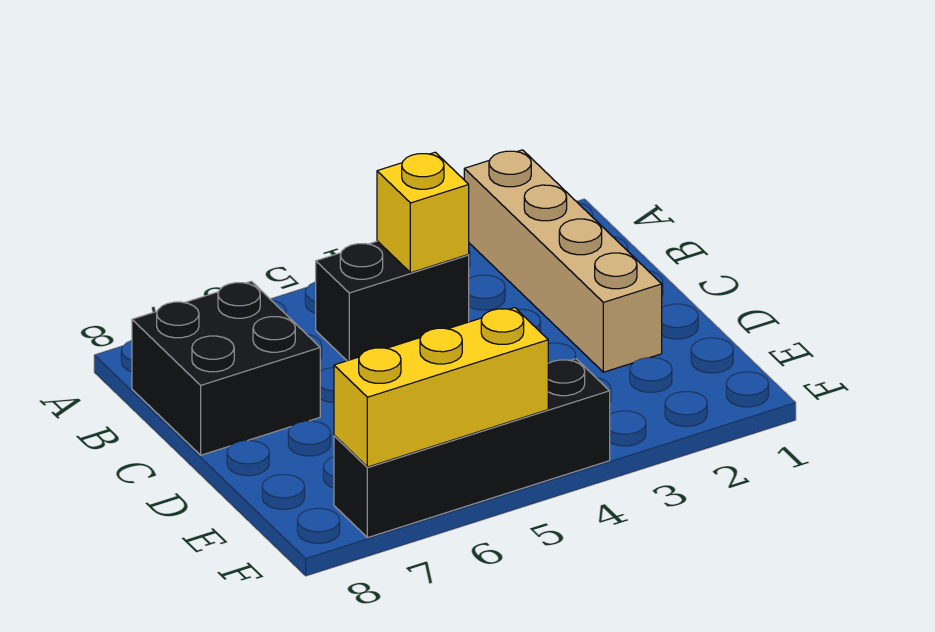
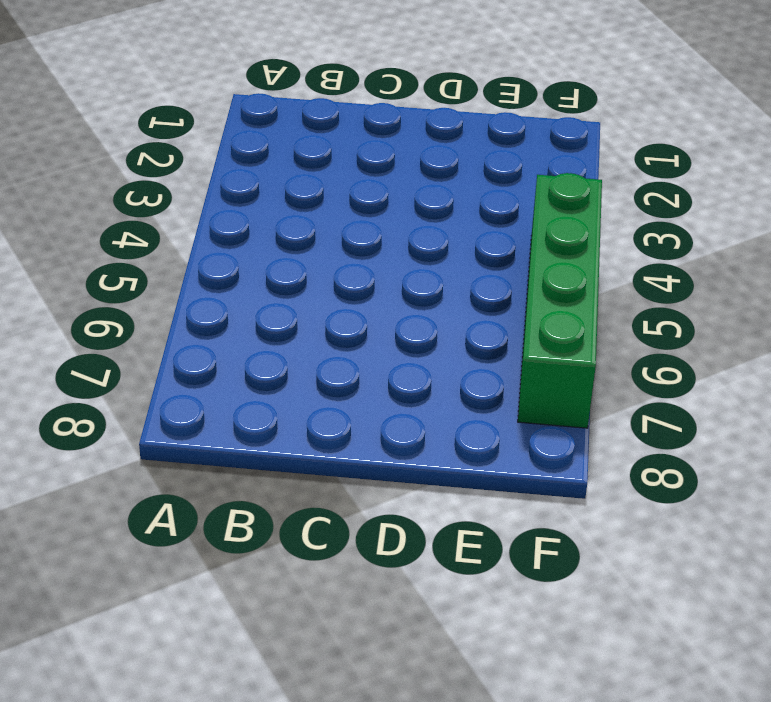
green brick F4:F7 level 1 -> black brick F4:F7 level 1
none -> tan brick A2:D2 level 1
none -> black brick B4:B5 level 1

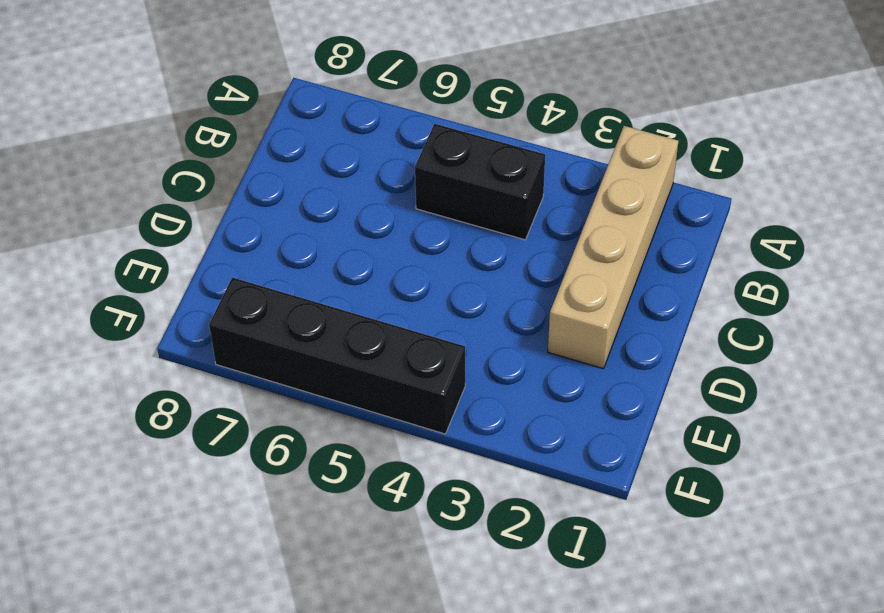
none -> black brick B7:C8 level 1
none -> yellow brick B4 level 2

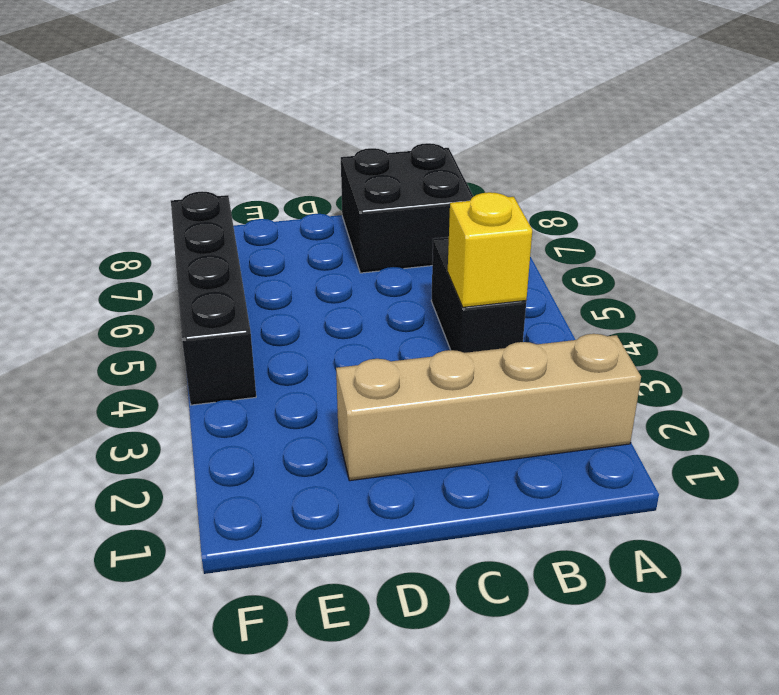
none -> yellow brick F5:F7 level 2

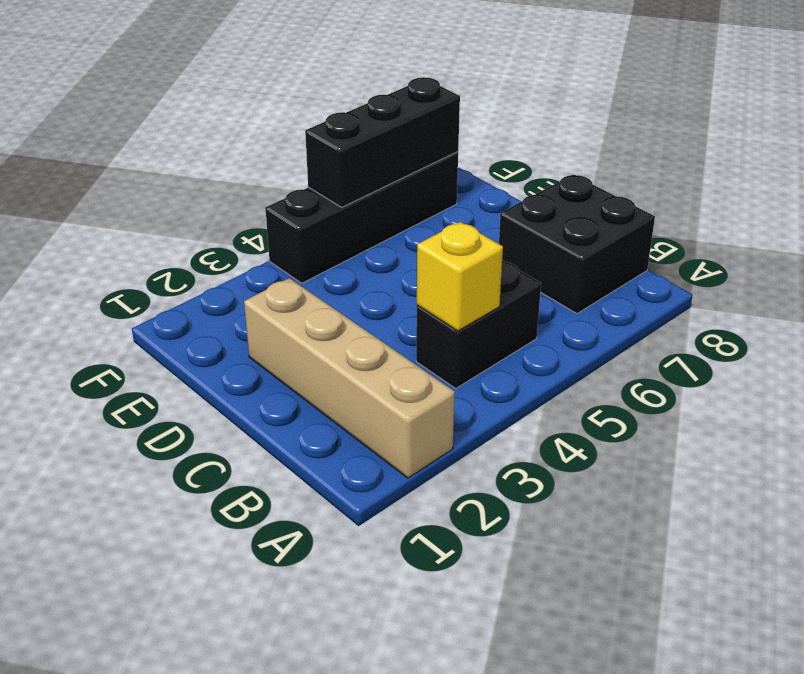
black brick F5:F7 level 2 -> yellow brick F5:F7 level 2

